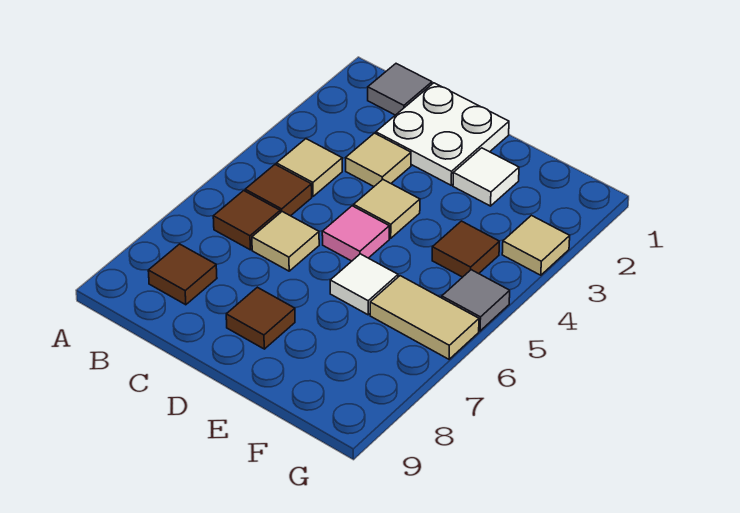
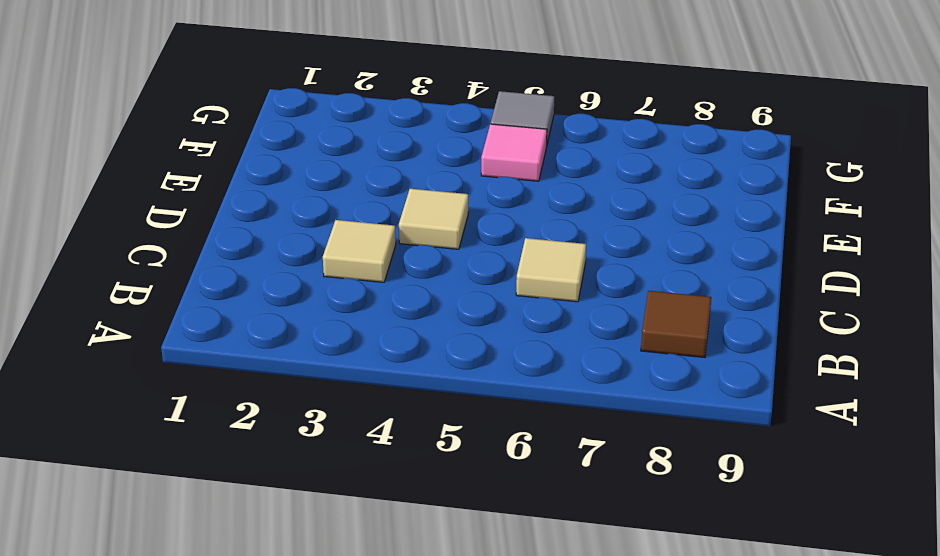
pink tile F5 level 1 -> pink tile D5 level 1
none -> grey tile B1 level 1
none -> tan tile B4 level 1
none -> brown tile B5 level 1

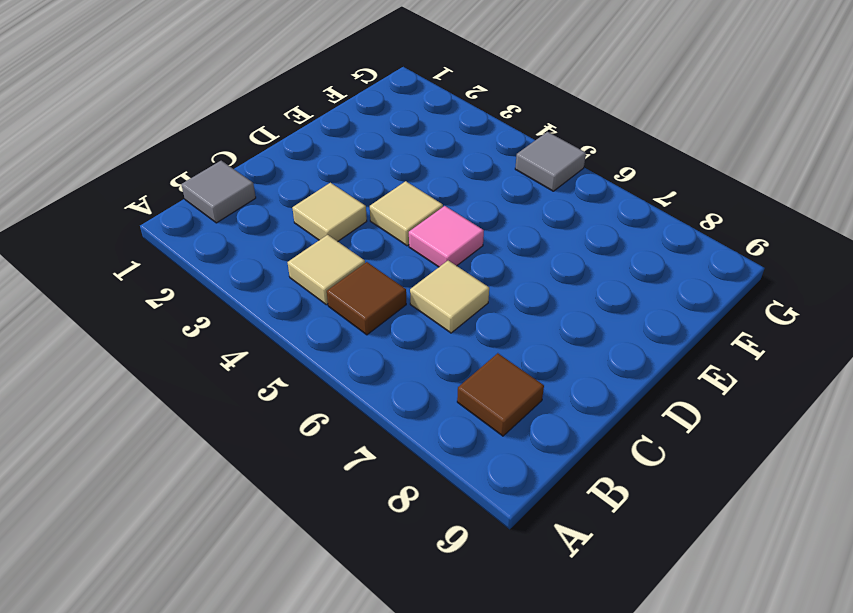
none -> brown tile B6 level 1
none -> white plate C1:D2 level 1
none -> brown tile D8 level 1

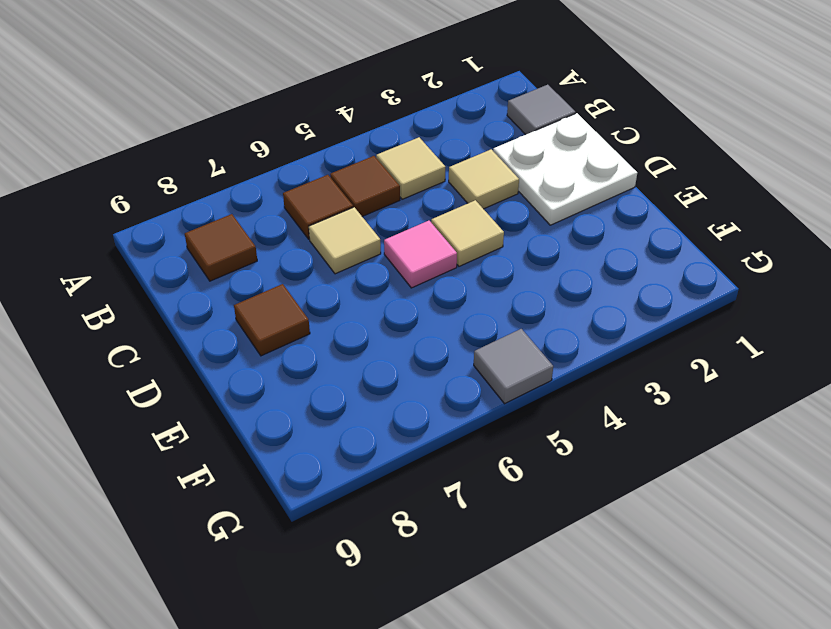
none -> white tile E2 level 1
none -> white tile E6 level 1
none -> brown tile F4 level 1

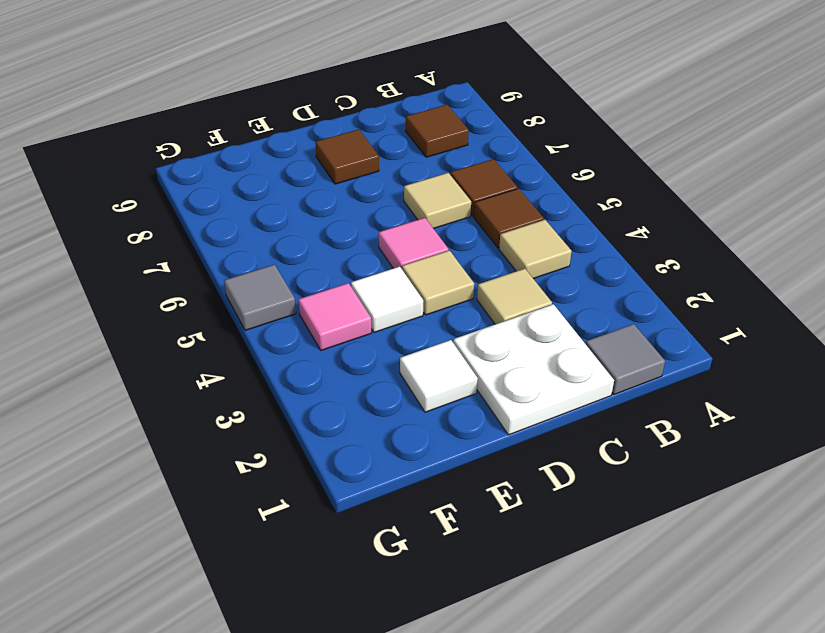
white tile E4 level 1 -> white tile E6 level 1
pink tile F4 level 1 -> brown tile F4 level 1
none -> tan tile F6:G6 level 1
none -> tan tile G3 level 1

